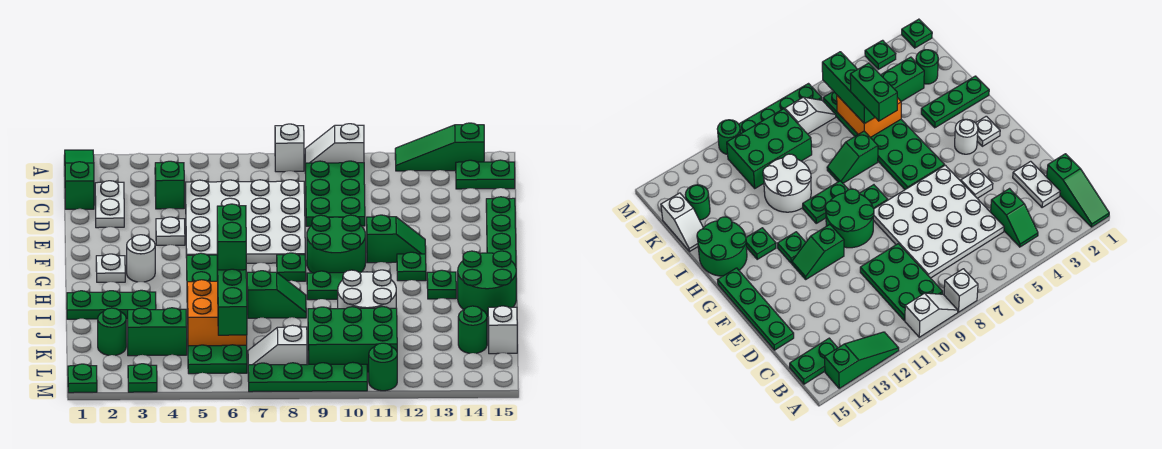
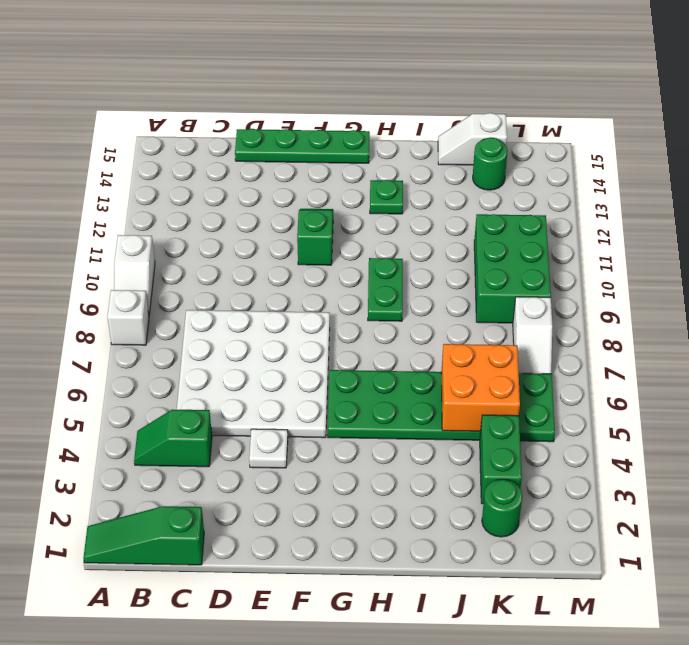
none -> green slope A12:A14 level 1 top 14
none -> green plate B9:D10 level 1
none -> green plate B14:B15 level 1
none -> white plate C2:D2 level 1

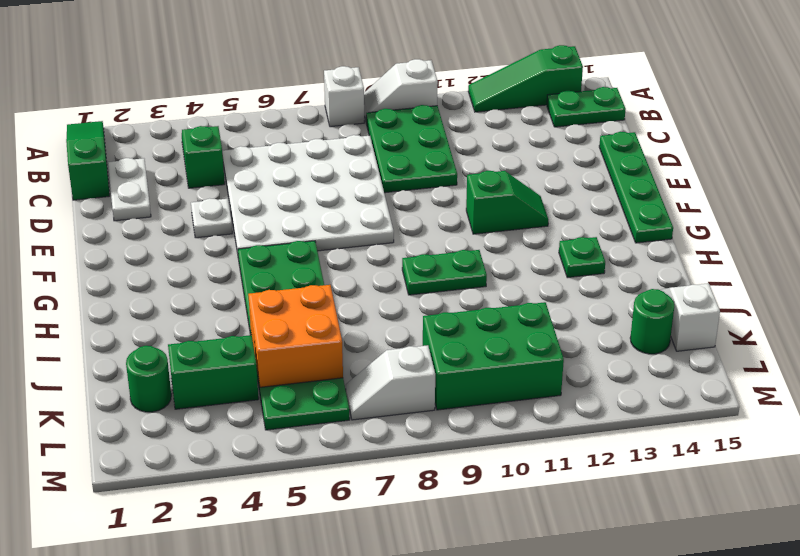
none -> green round brick F9:G10 level 1
none -> white plate G2 level 1
none -> white round brick G3 level 1
none -> green plate G8 level 1

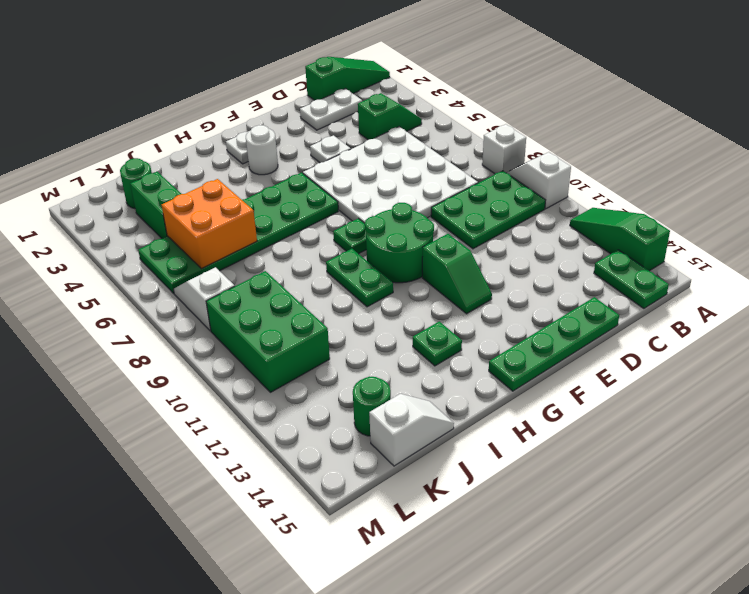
none -> green plate G12 level 1
none -> green round brick H14:I15 level 1
none -> green plate I1:I3 level 1
none -> green slope I7:I8 level 1 top 7

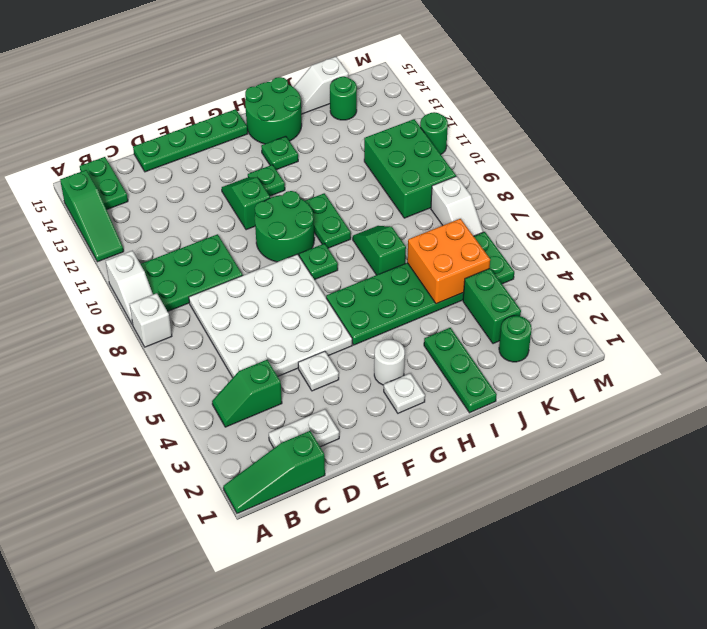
none -> white round brick I10:J11 level 1
none -> green plate M1 level 1
none -> green plate M3 level 1
none -> green plate M7:M10 level 1

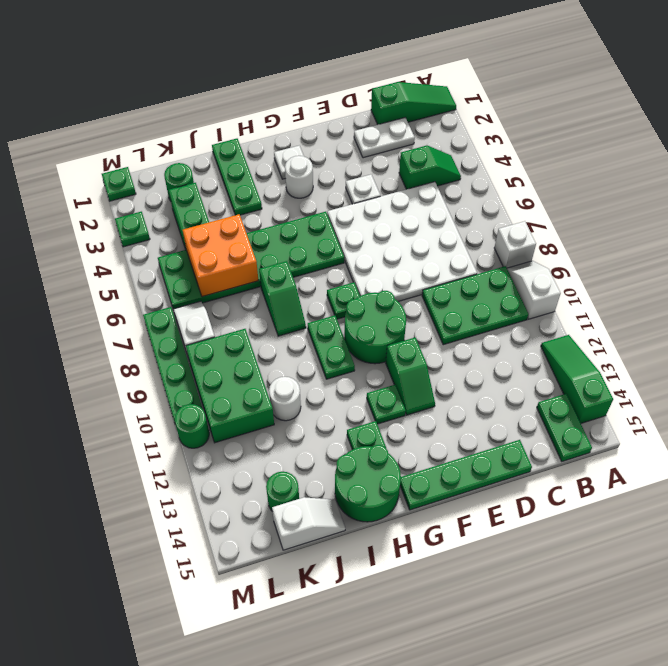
white round brick J11 level 1 -> white round brick I10:J11 level 1
none -> green brick J6:L6 level 3
none -> green brick I6:J6 level 4

